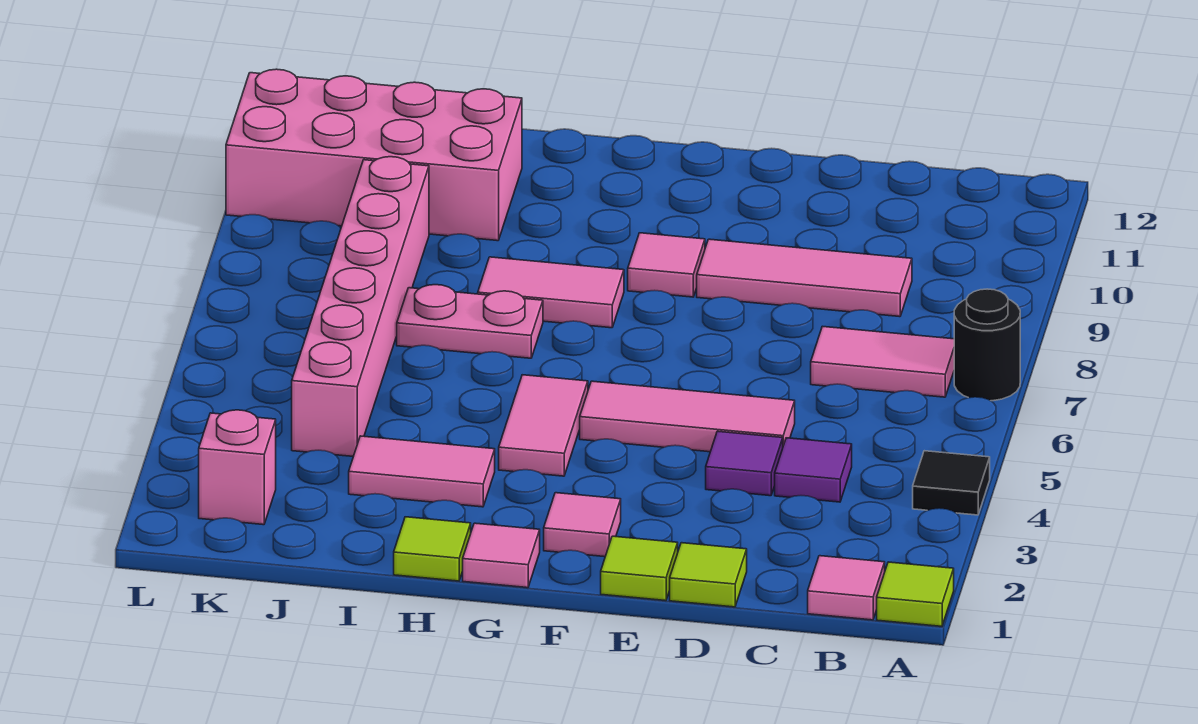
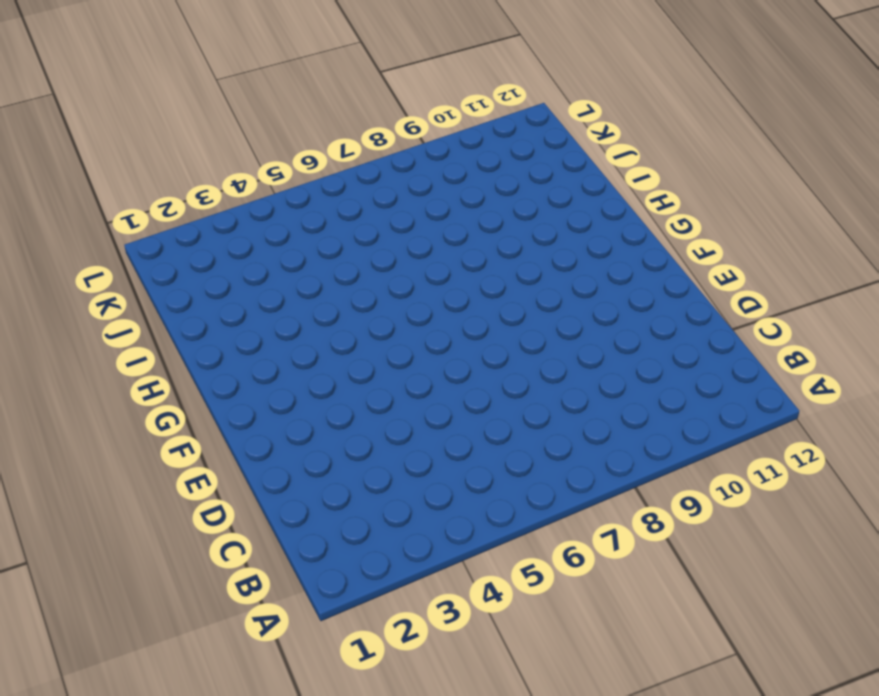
none -> lime tile A1 level 1
none -> black tile A4 level 1
none -> black round brick A7 level 1

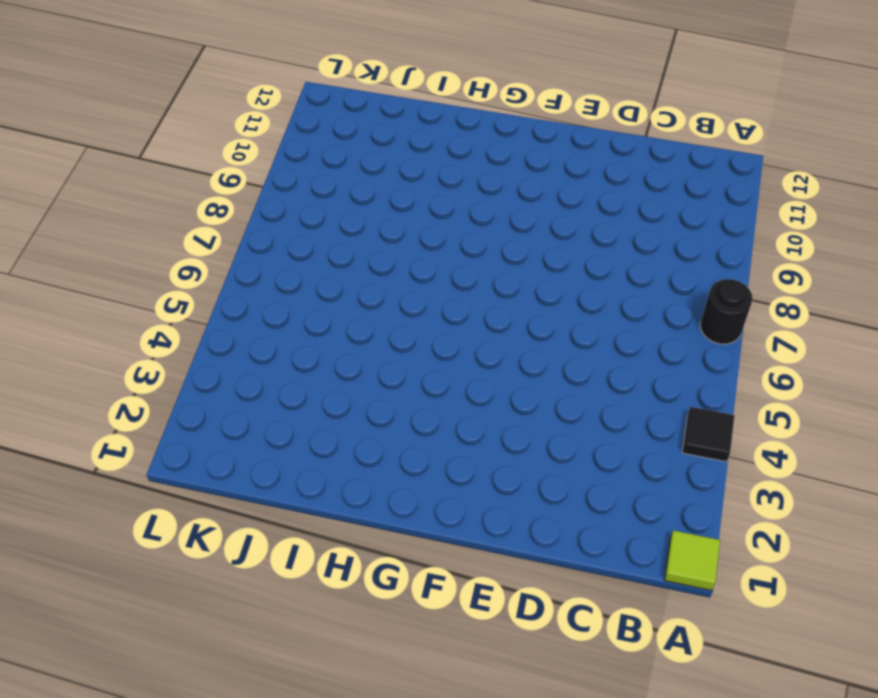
none -> pink tile B1 level 1
none -> pink tile B7:C7 level 1
none -> purple tile C4 level 1

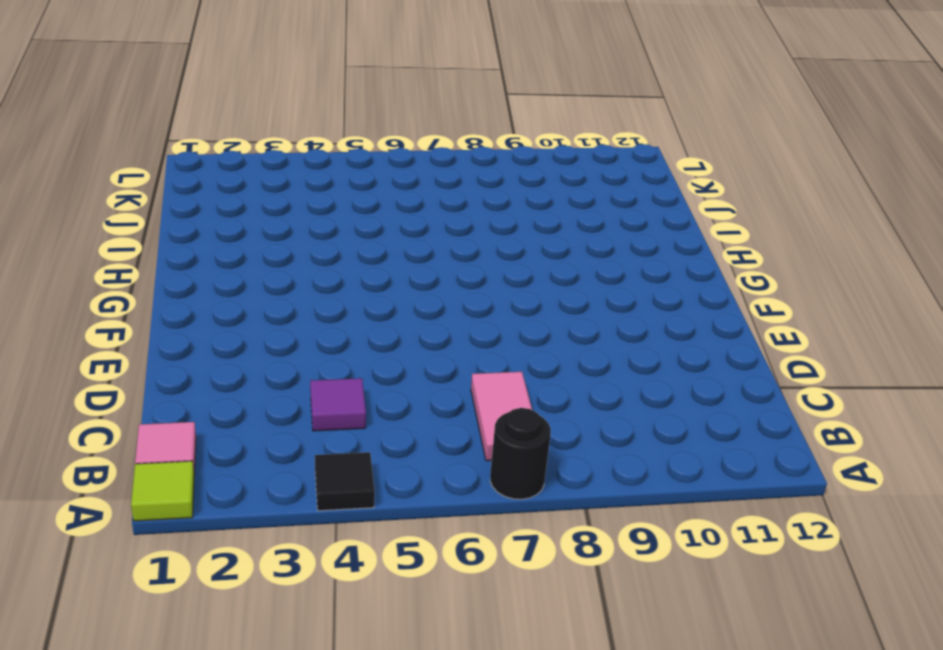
none -> pink tile C9:E9 level 1
none -> lime tile D1 level 1
none -> purple tile D4 level 1

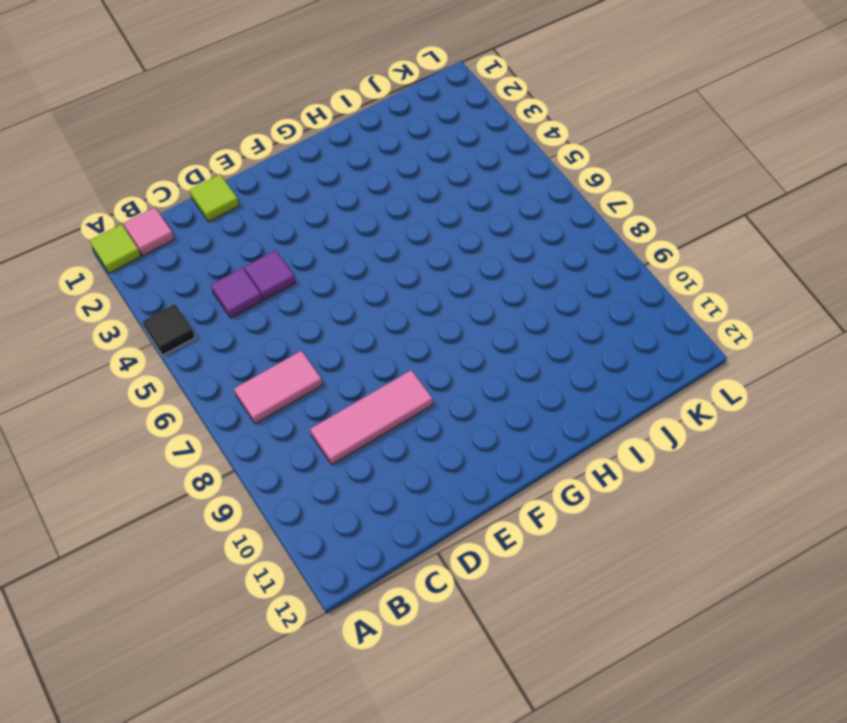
none -> black round brick A7 level 1
none -> pink tile D5:F5 level 1
none -> lime tile E1 level 1

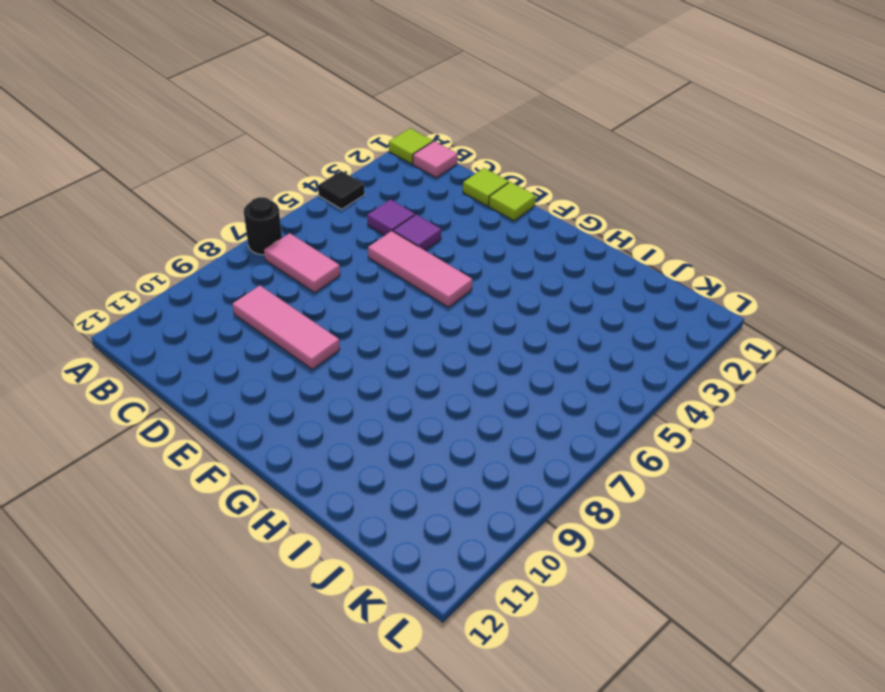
none -> pink tile F2 level 1
none -> pink tile F9 level 1
none -> pink tile G1 level 1

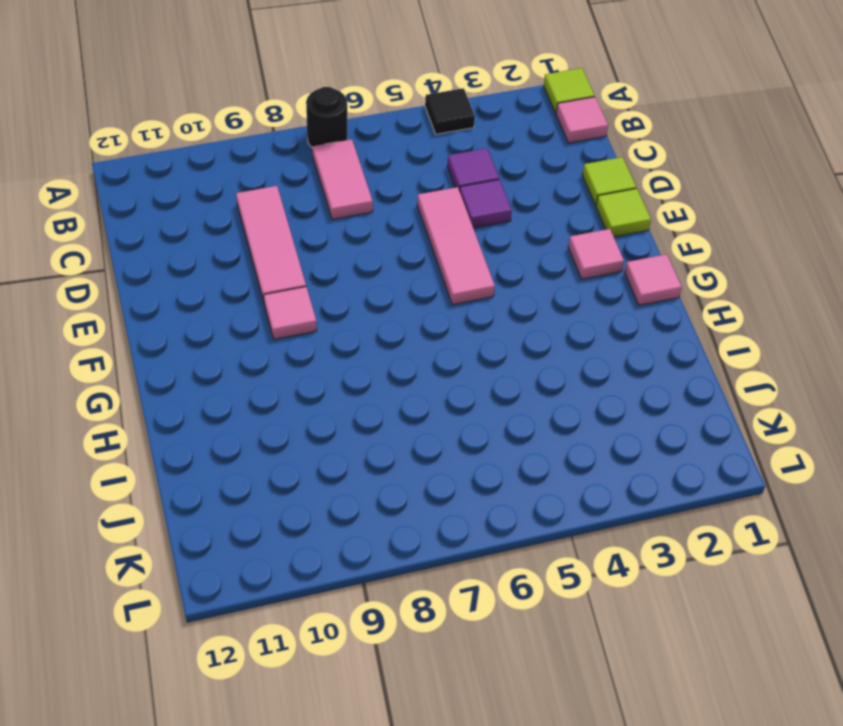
none -> pink tile G4:G5 level 1
none -> pink tile G8:H8 level 1
none -> lime tile H1 level 1

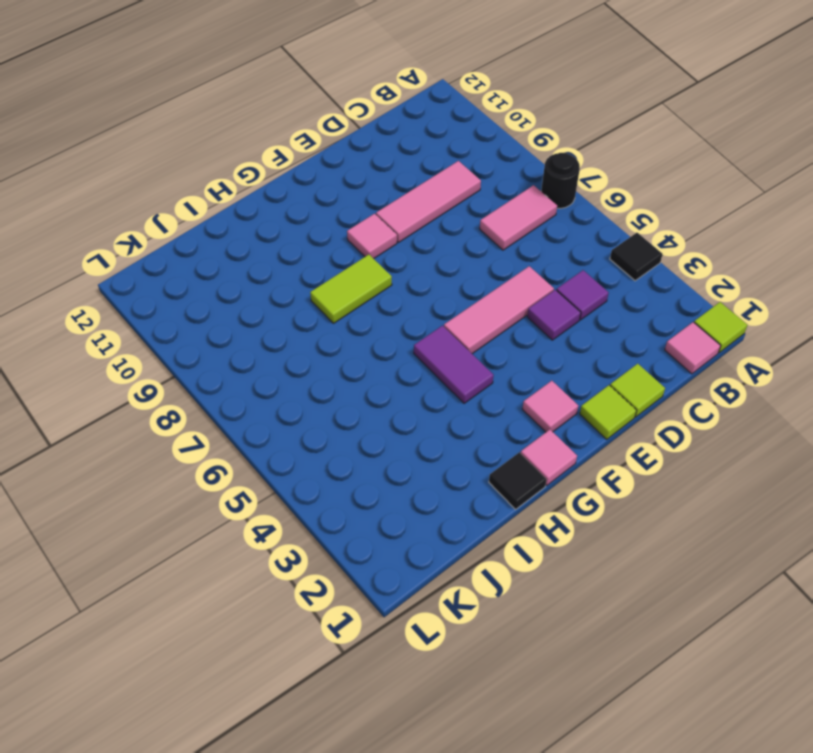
purple tile G4:G5 level 1 -> pink tile G4:G5 level 1
lime tile G8:H8 level 1 -> pink tile G8:H8 level 1
black tile H1 level 1 -> lime tile H1 level 1
none -> pink tile H3:I3 level 1
none -> pink plate H7:I7 level 1
none -> pink brick I10:L11 level 1

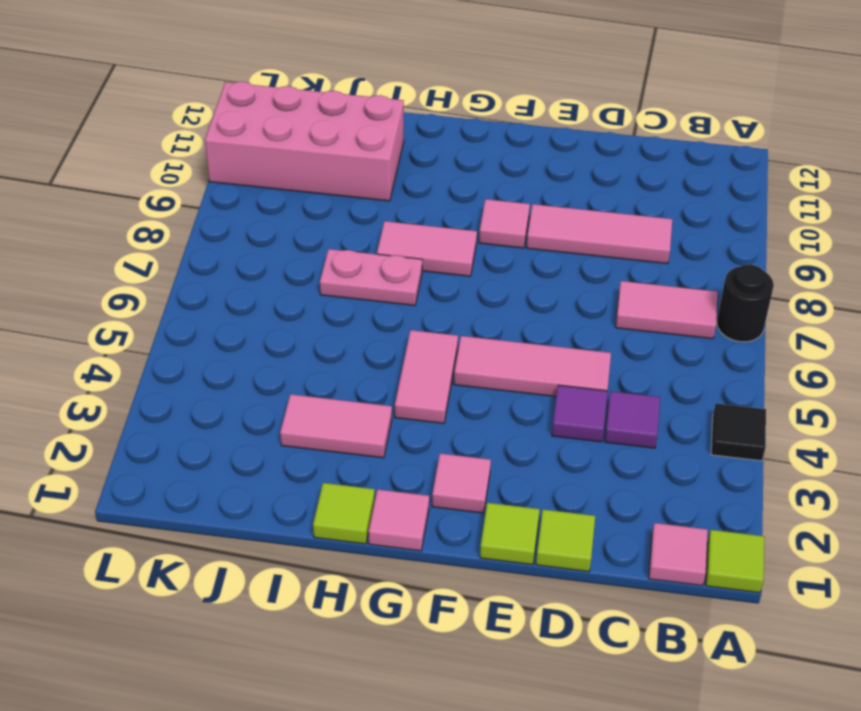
none -> pink brick J4:J9 level 1
none -> pink brick K2 level 1

